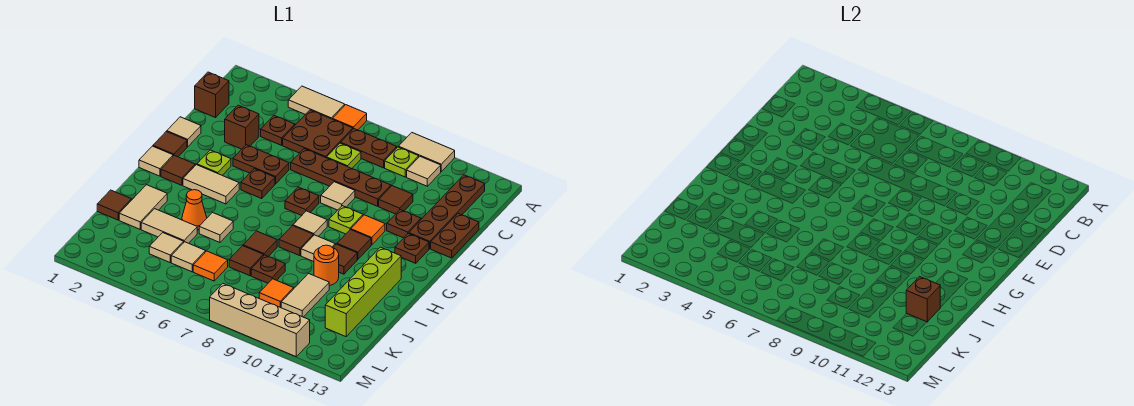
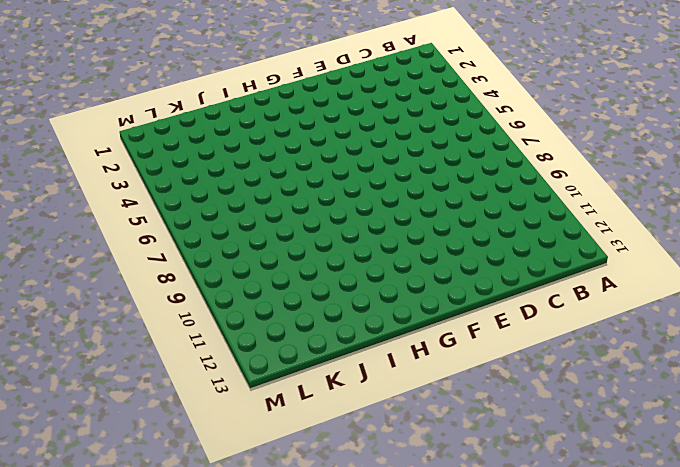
none -> tan tile A4:A5 level 1
none -> orange tile A6 level 1
none -> tan tile A9:A10 level 1
none -> brown plate B5:C6 level 1

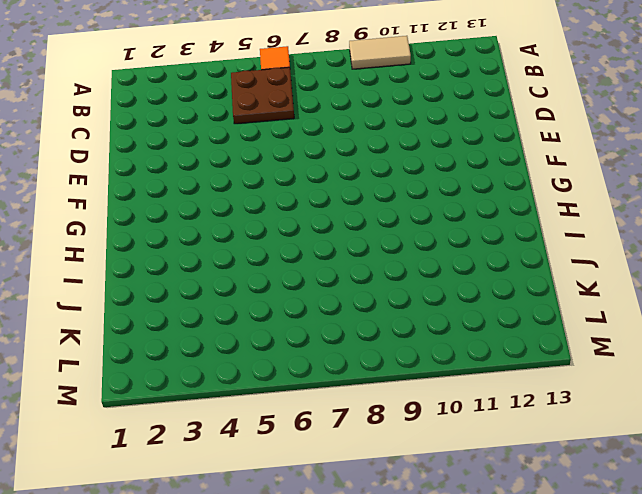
none -> tan tile A4:A5 level 1
none -> brown plate B7:B8 level 1
none -> lime plate B9 level 1
none -> tan tile B10 level 1

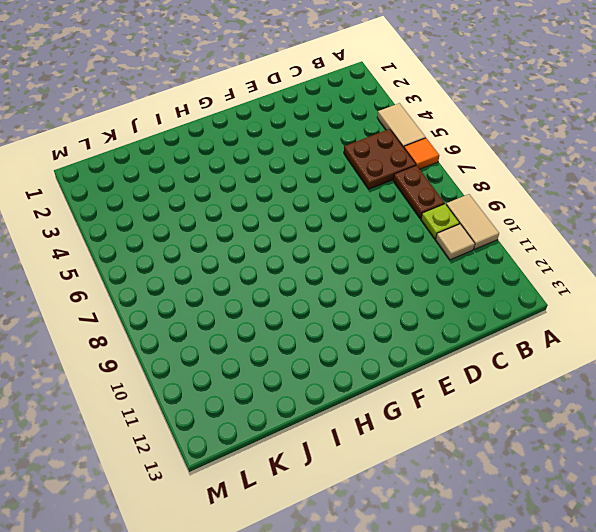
none -> brown plate B12:E12 level 1
none -> brown brick C1 level 1
none -> brown plate C4 level 1
none -> lime plate C7 level 1

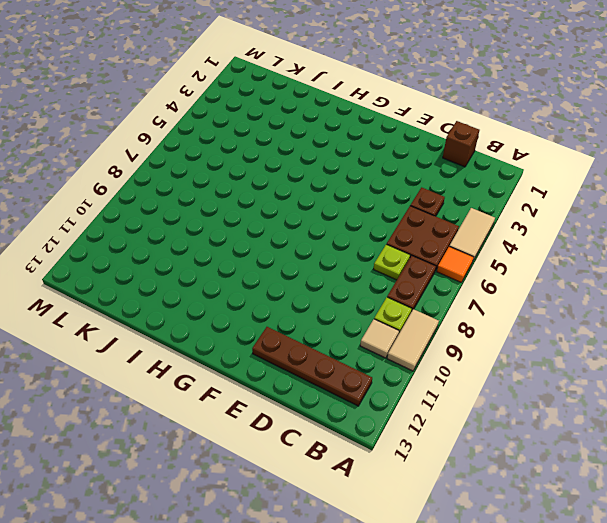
none -> brown brick D3 level 1
none -> brown plate D6:D9 level 1
none -> brown tile D10 level 1
none -> brown plate D13:E13 level 1

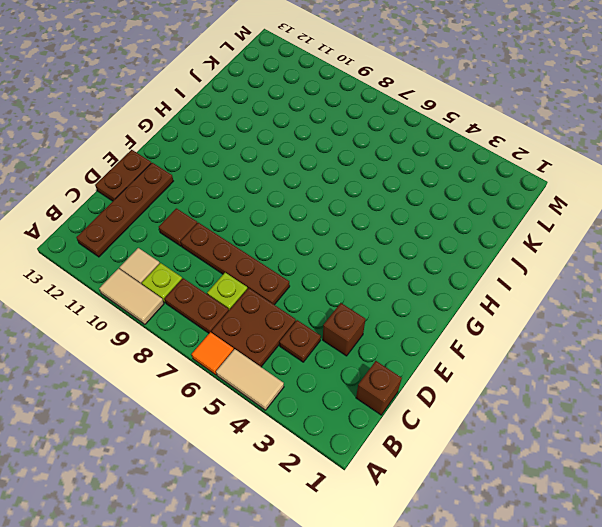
none -> tan tile E1 level 1
none -> brown plate E4:E5 level 1
none -> tan tile E8 level 1
none -> brown plate E11 level 1

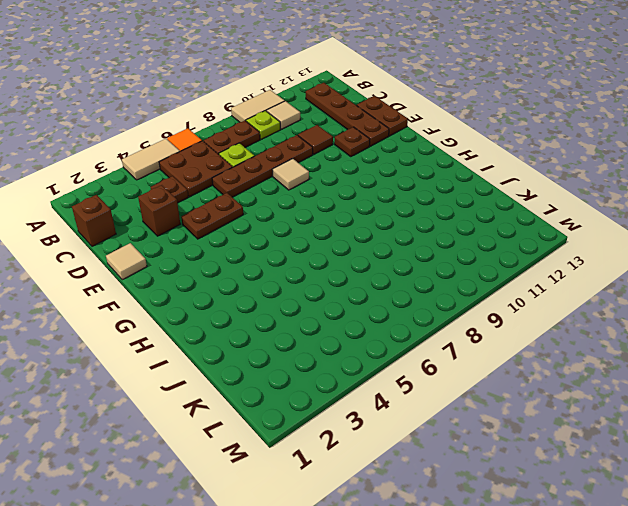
none -> brown tile F1 level 1
none -> lime plate F3 level 1
none -> brown plate F5 level 1
none -> brown plate F7 level 1

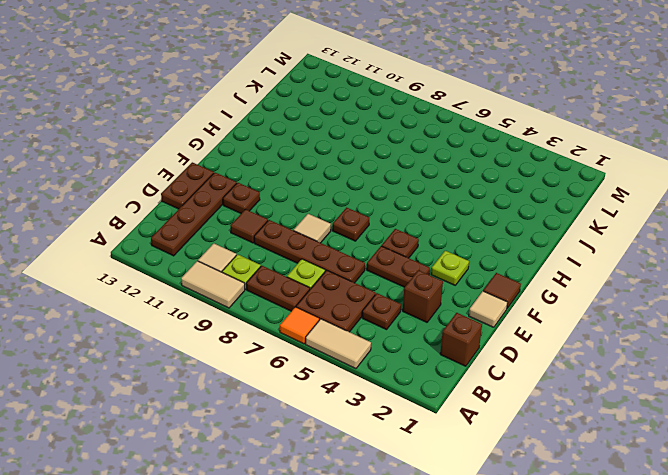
none -> lime plate F9 level 1
none -> orange tile F10 level 1
none -> brown plate F12 level 1
none -> tan tile G1 level 1

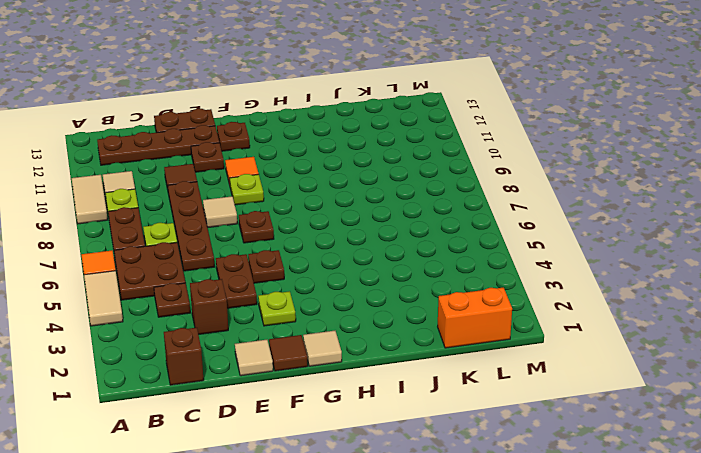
orange brick K1:L1 level 1 -> none
none -> brown tile G2 level 1
none -> tan tile G3:G4 level 1
none -> tan tile G8 level 1
none -> brown tile G10 level 1

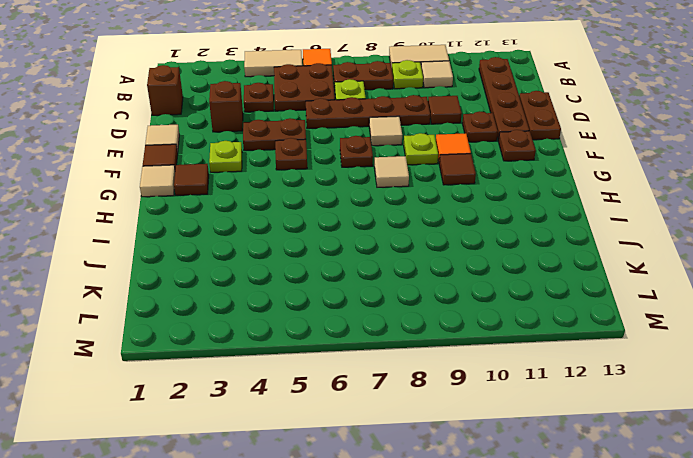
none -> tan tile G3:G4 level 1
none -> brown tile H8 level 1
none -> tan tile H9 level 1
none -> brown tile H10 level 1

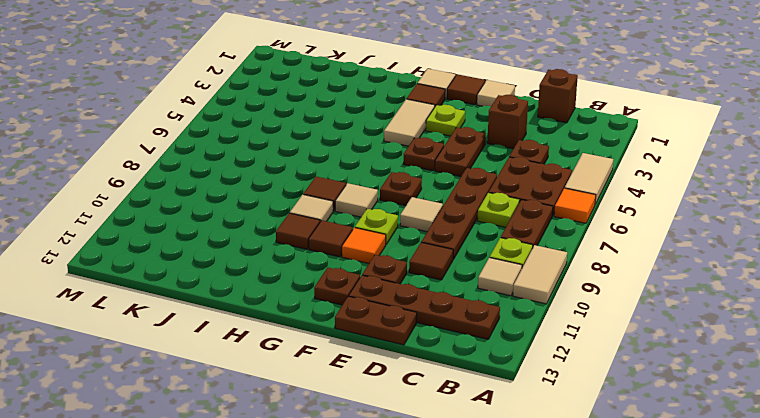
none -> lime brick H12:K12 level 1
none -> tan tile I2:J2 level 1
none -> orange cone I4 level 1
none -> tan tile I5 level 1

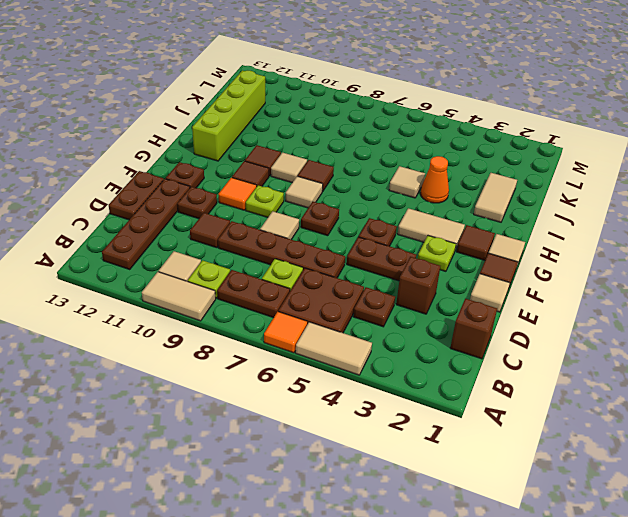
none -> brown tile I7 level 1
none -> orange round brick I10 level 1
none -> brown tile J1 level 1
none -> tan tile J3:J4 level 1

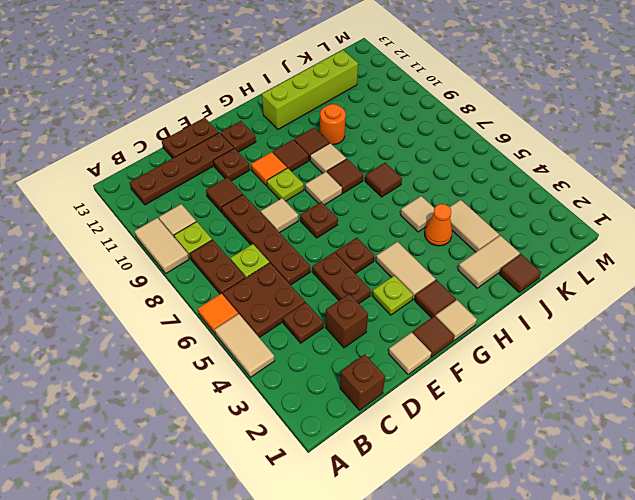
none -> brown tile J7 level 1
none -> brown plate J8 level 1
none -> tan tile J10:K10 level 1
none -> tan tile K4 level 1

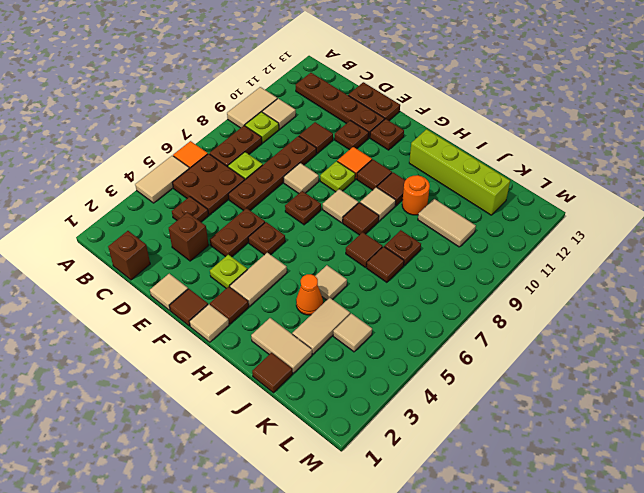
none -> tan tile K5 level 1
none -> orange tile K6 level 1
none -> orange tile K9 level 1
none -> tan brick M8:M11 level 1

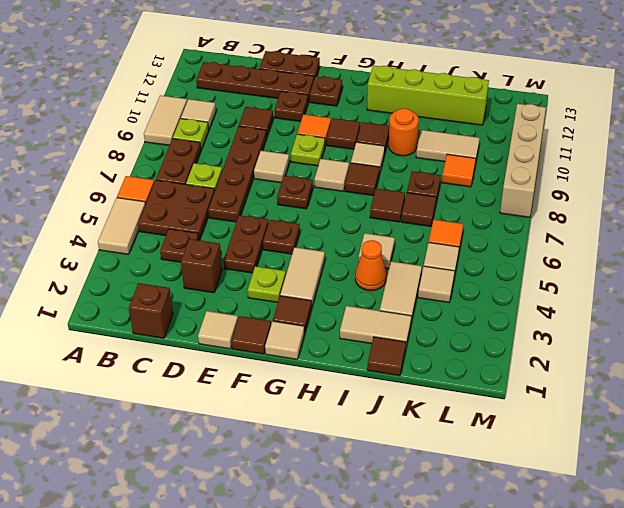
none -> brown brick J12 level 2

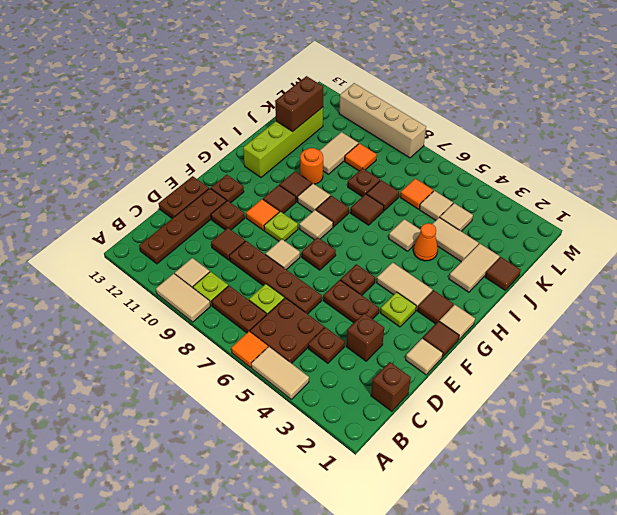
brown brick J12:K12 level 2 -> brown brick J12 level 2

